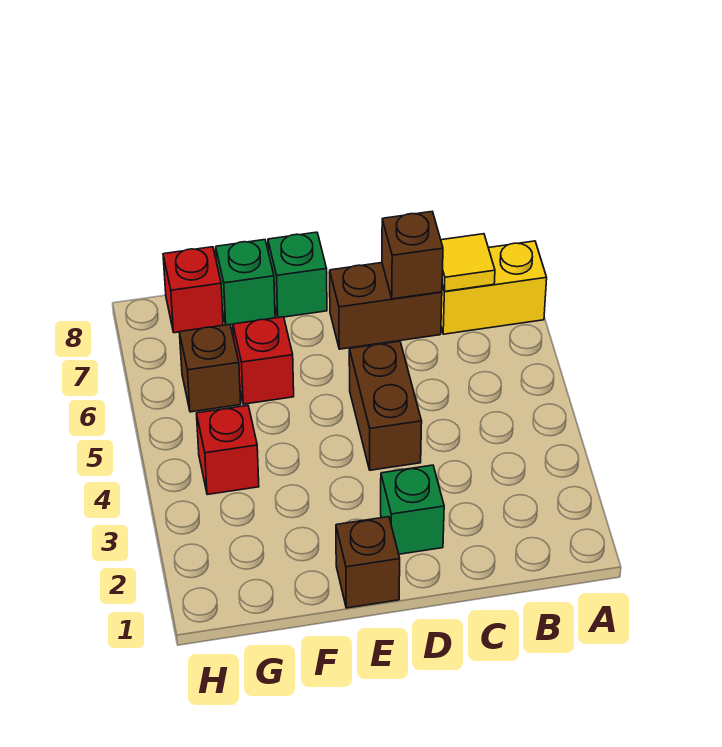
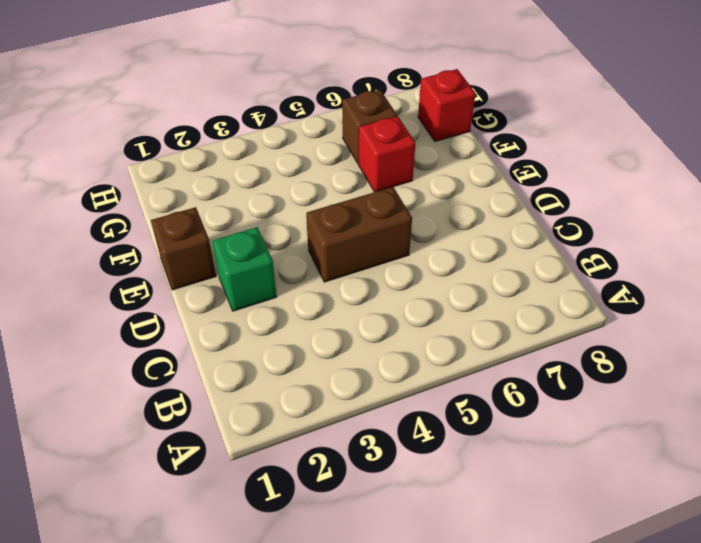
none -> yellow brick A7:B7 level 1
none -> brown brick C7:D7 level 1
none -> green brick E8 level 1

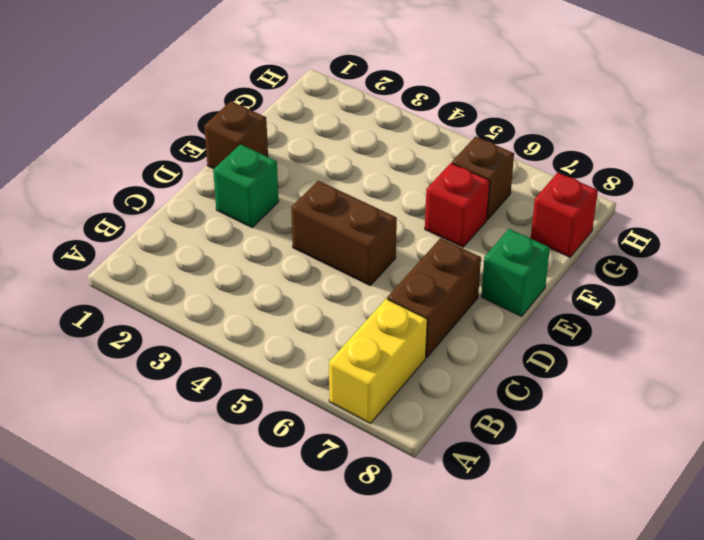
none -> green brick F8 level 1
none -> red brick G4 level 1
none -> yellow tile B7 level 2

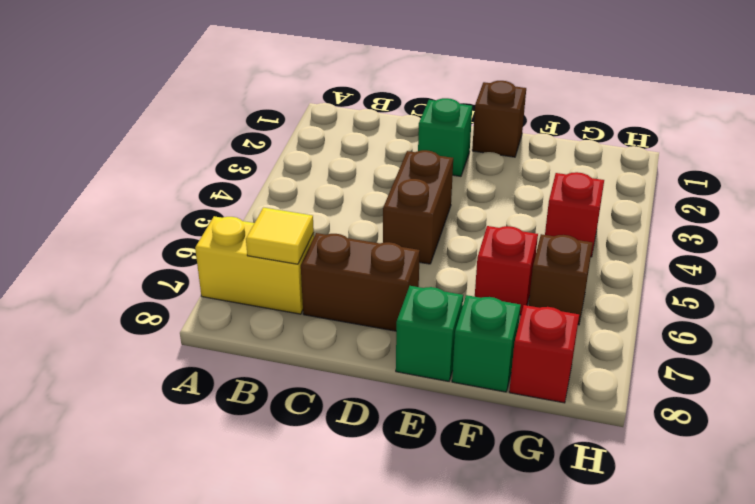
none -> brown brick C7 level 2

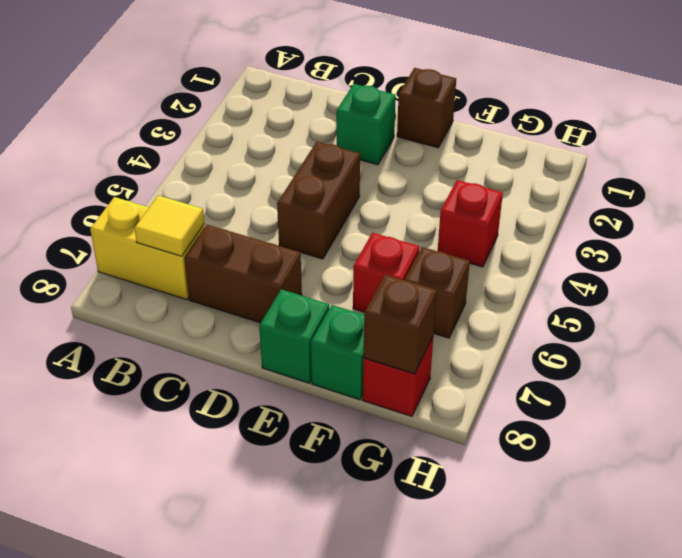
brown brick G8 level 2 -> brown brick C7 level 2

